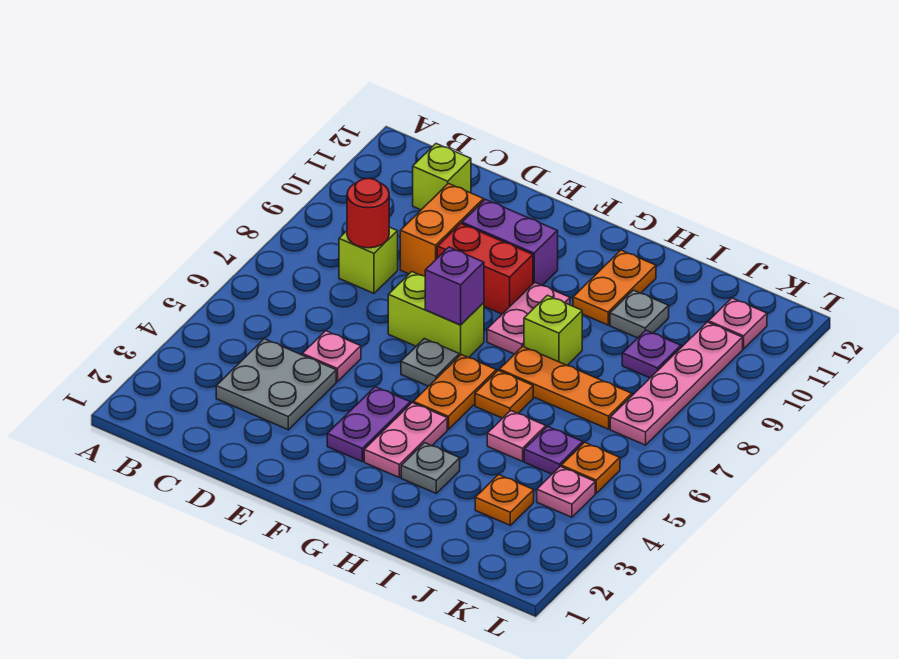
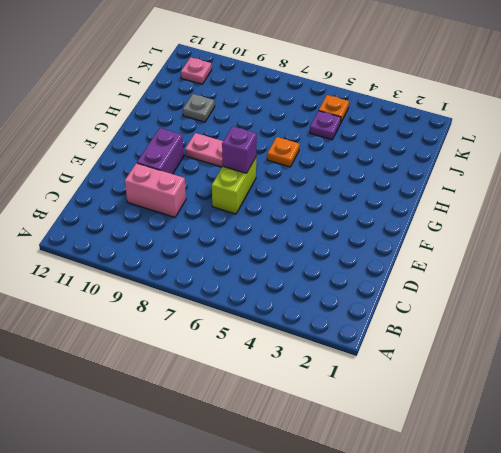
pink brick D9:D10 level 1 -> orange brick D9:D10 level 1
none -> grey plate C3:D4 level 1
none -> lime brick C8 level 1
none -> lime brick C11 level 1

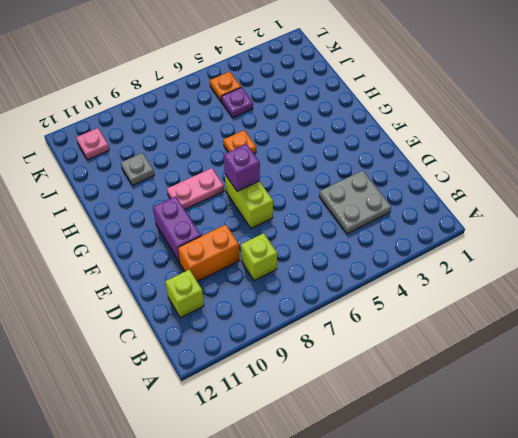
none -> pink plate D5 level 1
none -> red brick E9:F9 level 1
none -> purple plate F3:F4 level 1

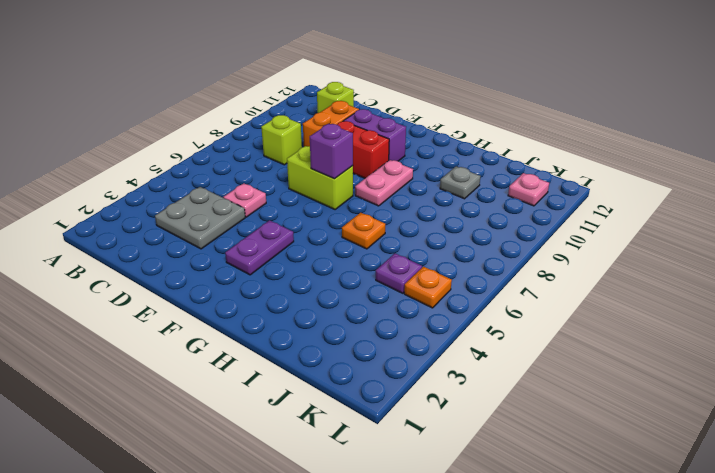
none -> grey plate F6 level 1
none -> pink plate G3:G4 level 1
none -> orange plate G5:G6 level 1

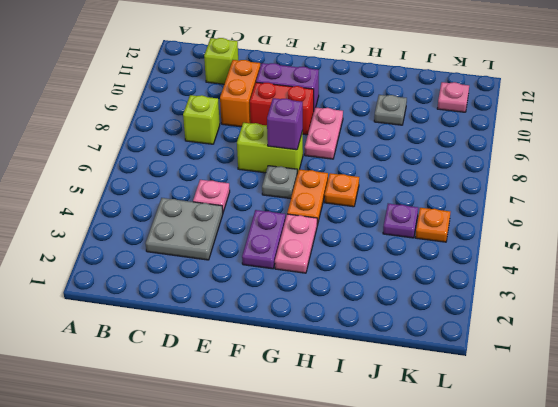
none -> grey plate H3 level 1
none -> orange plate H7:J7 level 1
none -> lime brick H8 level 1

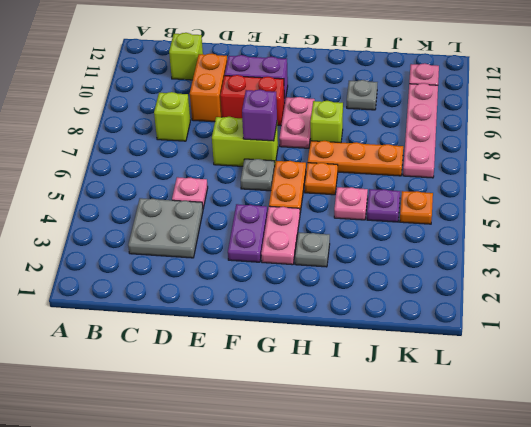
none -> orange plate H10:H11 level 1
none -> orange plate J3 level 1
none -> purple plate J9 level 1

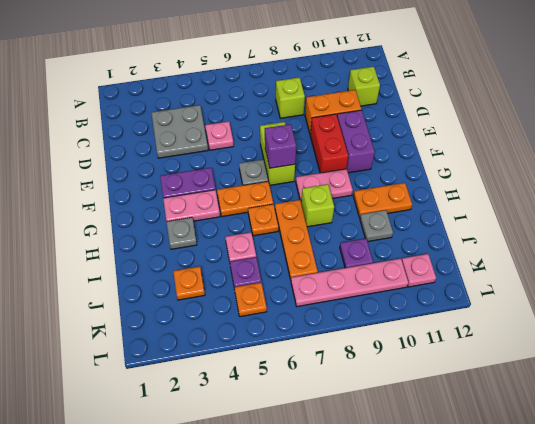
none -> pink plate K4 level 1
none -> red round brick C8 level 2

